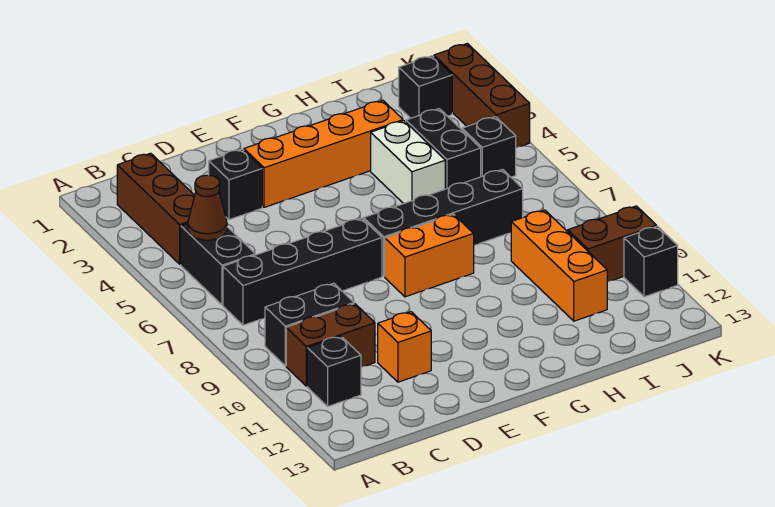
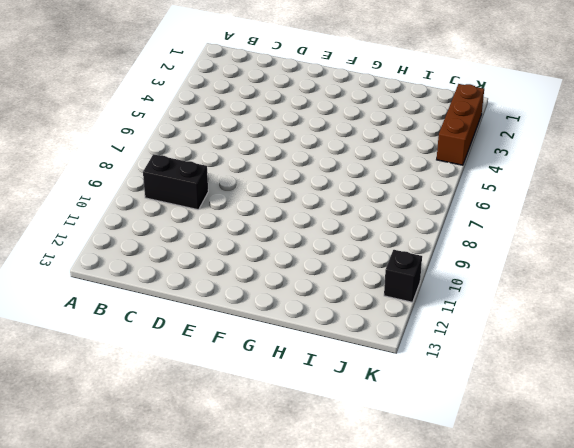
none -> brown brick B2:B4 level 1
none -> black brick B5:B6 level 1
none -> black brick B7:E7 level 1

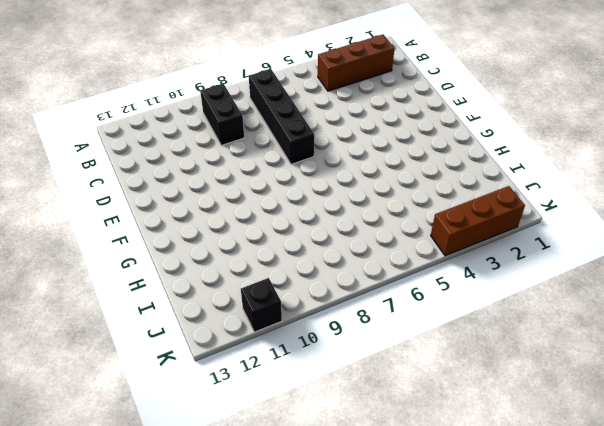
none -> black brick B5:B6 level 1
none -> brown brick B10:C10 level 1
none -> black brick B11 level 1

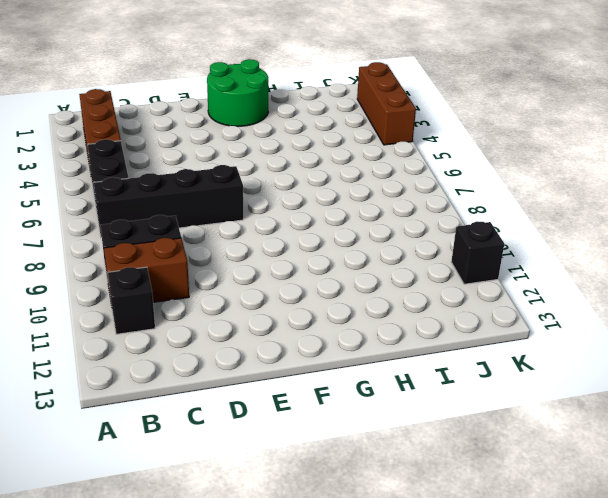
green round brick F1:G2 level 1 -> none
none -> black brick D3 level 1
none -> orange brick D11 level 1
none -> orange brick E3:H3 level 1

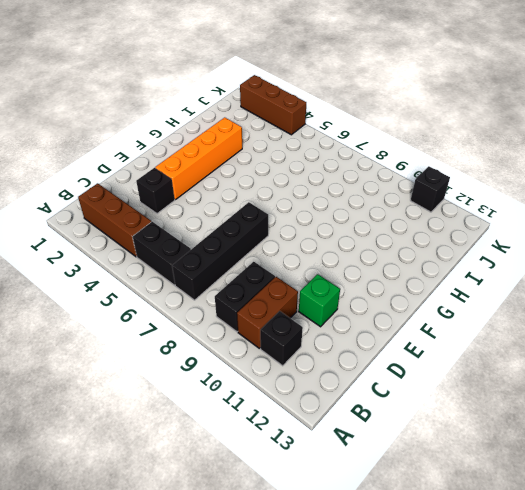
green brick D11 level 1 -> orange brick D11 level 1
none -> black brick F7:I7 level 1
none -> orange brick F8:G8 level 1
none -> white brick H4:H5 level 1

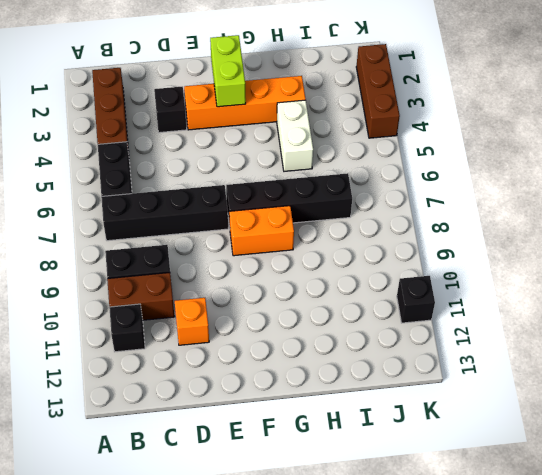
lime brick F2:F3 level 2 -> none
none -> black brick I4:I5 level 1
none -> orange brick I9:I11 level 1
none -> black brick J2 level 1

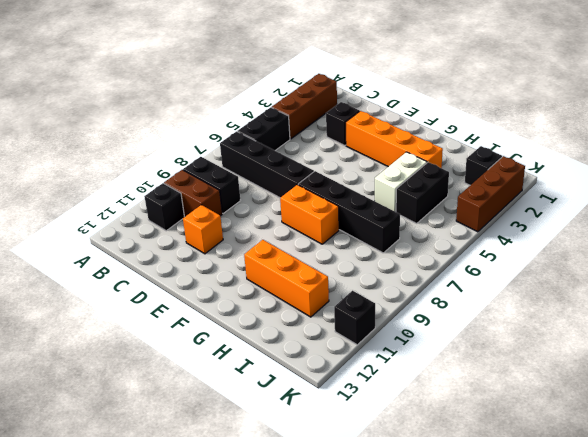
orange brick G11:I11 level 1 -> orange brick I9:I11 level 1
none -> black brick J5 level 1
none -> brown brick J10:K10 level 1
none -> brown cone B5 level 2

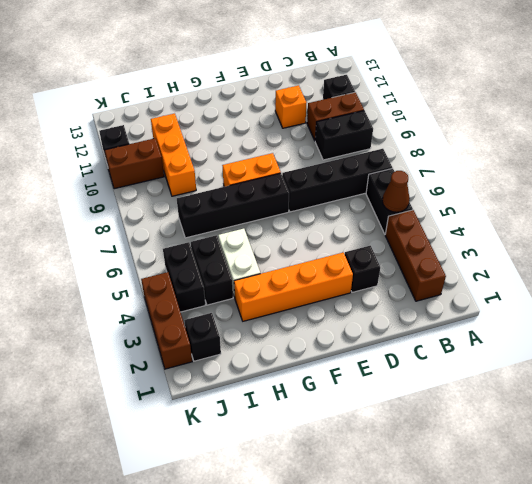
black brick J4:J5 level 1 -> black brick J5 level 1

